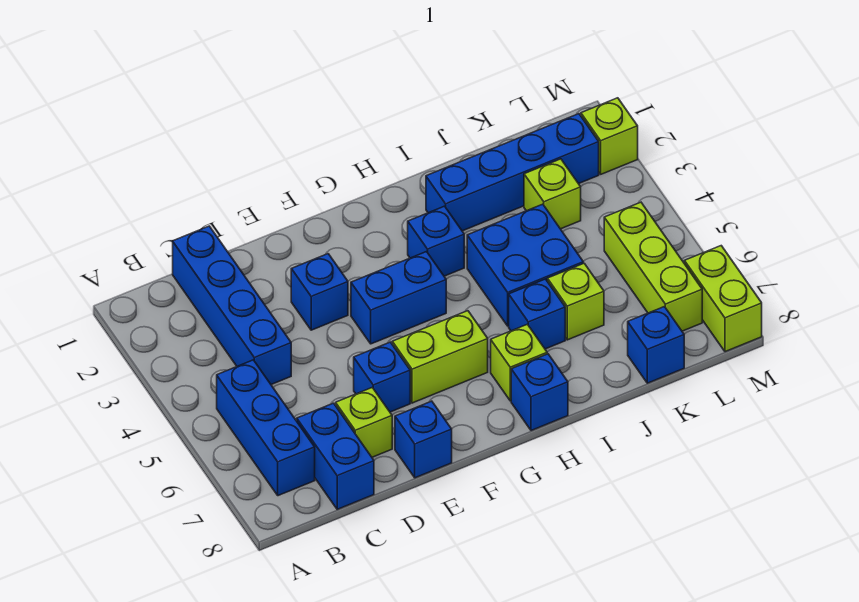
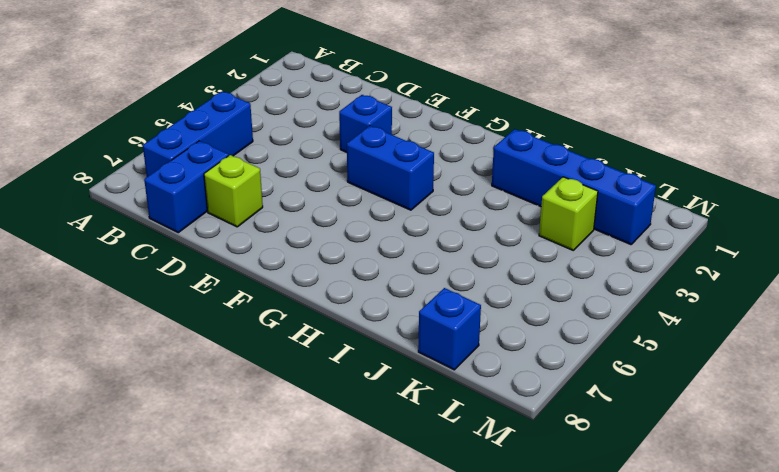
none -> blue brick C1:C4 level 1
none -> blue brick E6 level 1
none -> blue brick E8 level 1

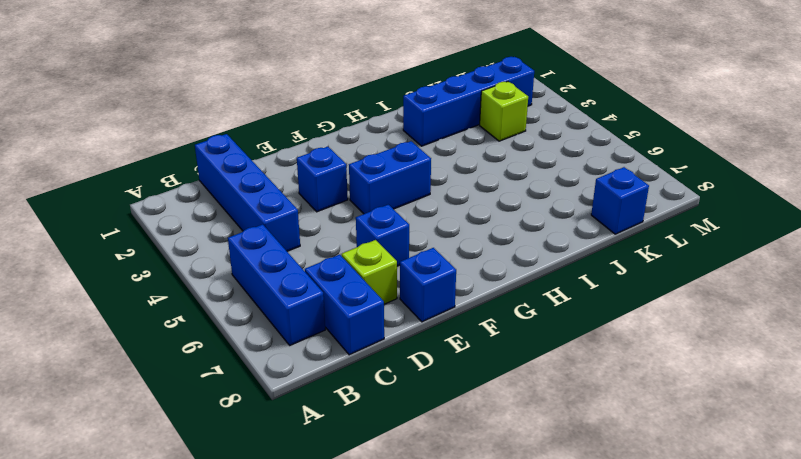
none -> lime brick F6:G6 level 1
none -> blue brick H3 level 1
none -> lime brick H7 level 1

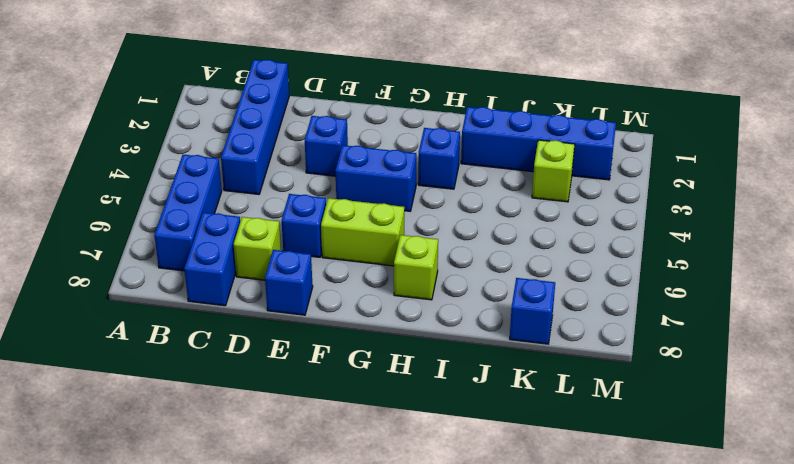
none -> blue brick H8 level 1
none -> blue brick I4:J5 level 1
none -> blue brick I6 level 1

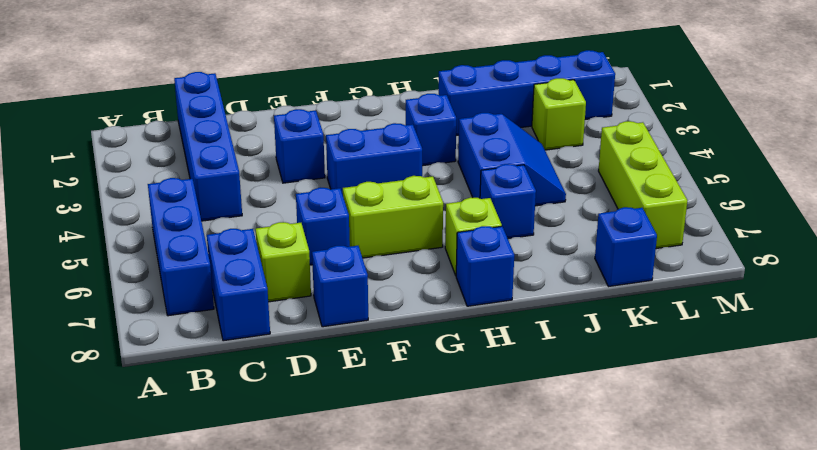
blue slope I4:J5 level 1 top I -> blue brick I4:J5 level 1
none -> lime brick J6 level 1
none -> lime brick M2 level 1
none -> lime brick M7:M8 level 1

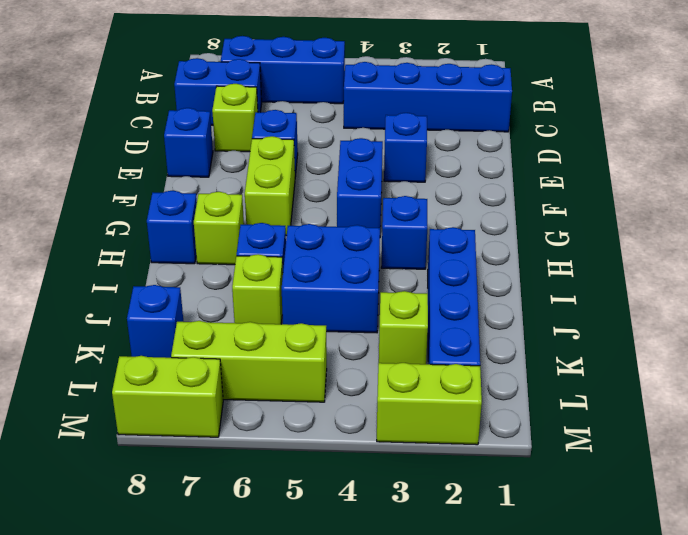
lime brick M2:M3 level 1 -> lime brick M2 level 1

